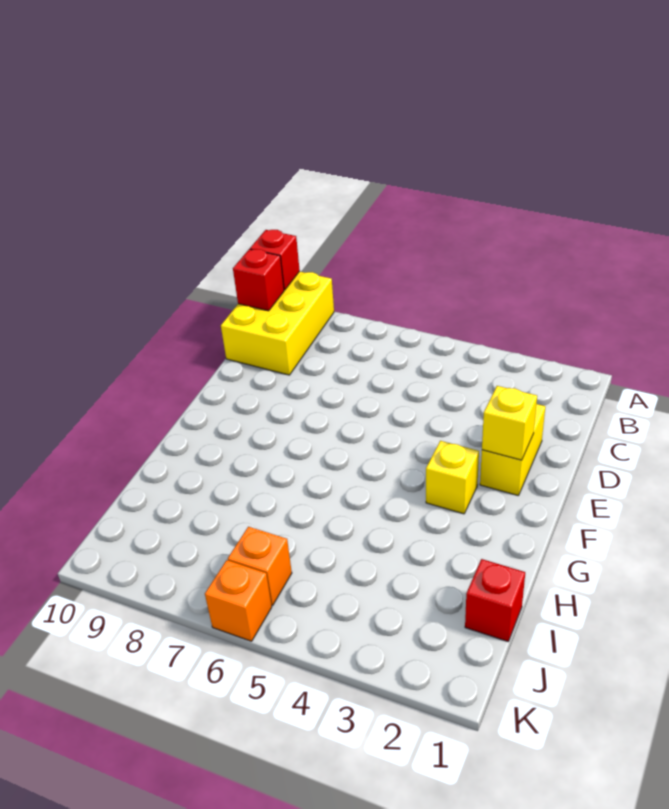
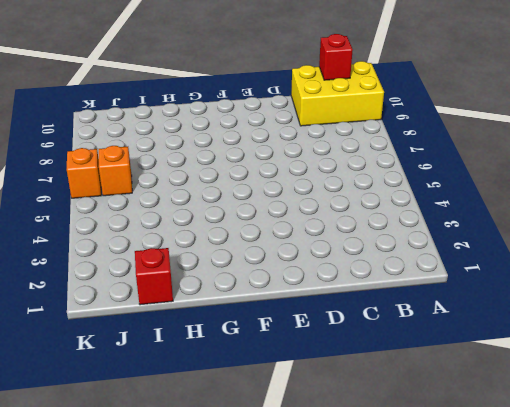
none -> yellow brick D2:E2 level 1
none -> yellow brick F3 level 1

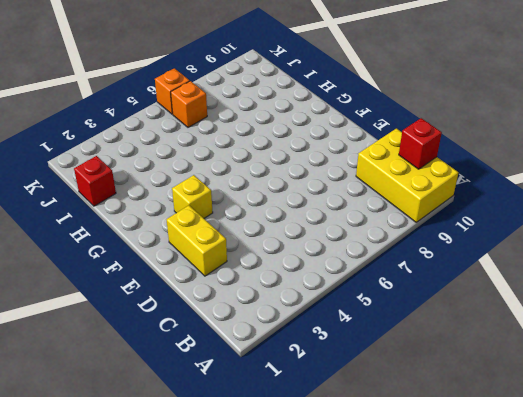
none -> red brick A10 level 2
none -> yellow brick E2 level 2

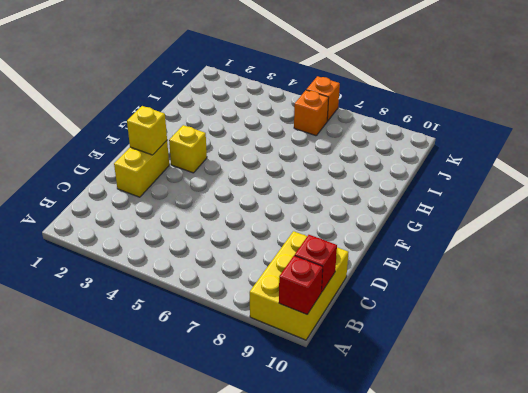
none -> red brick I1 level 1

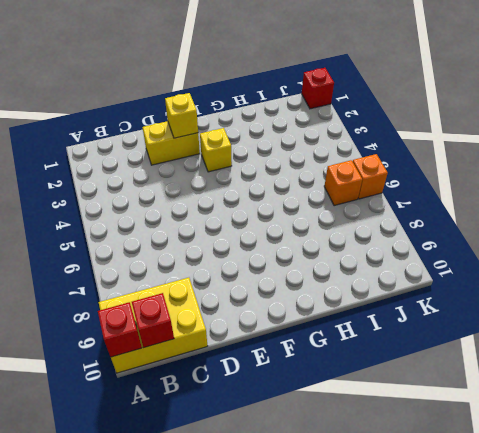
red brick K1 level 1 -> red brick I1 level 1

